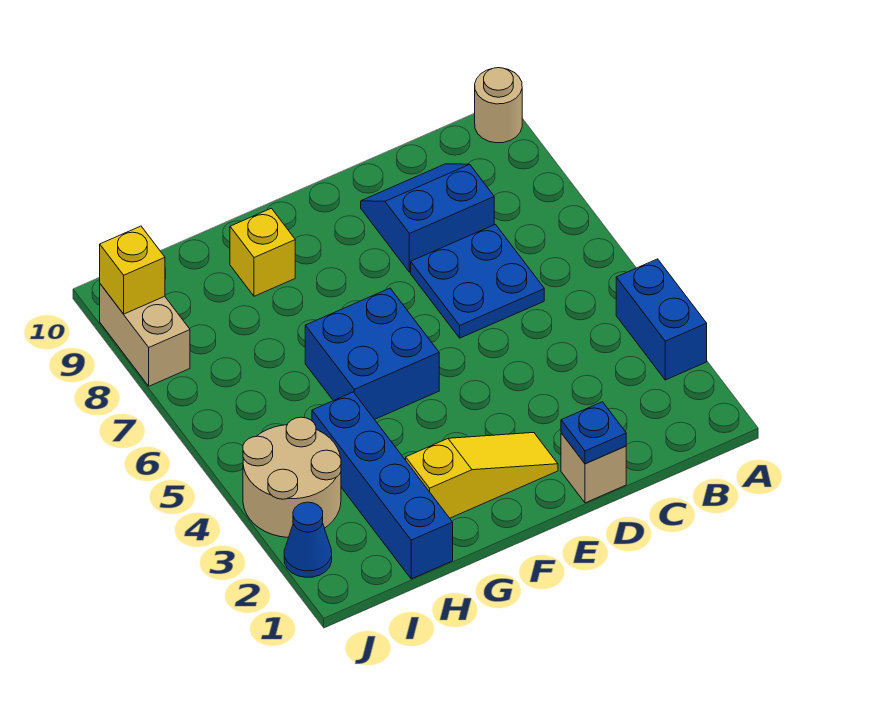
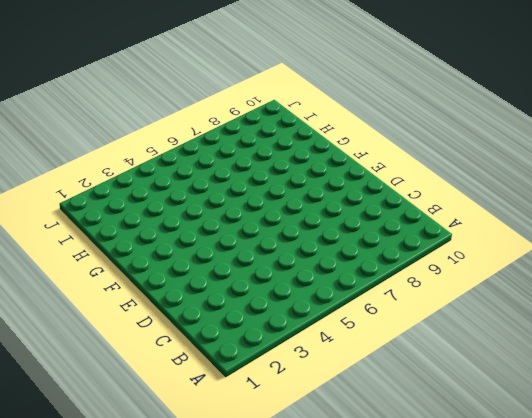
none -> blue brick A3:A4 level 1
none -> tan round brick A10 level 1
none -> blue plate C6:D7 level 1

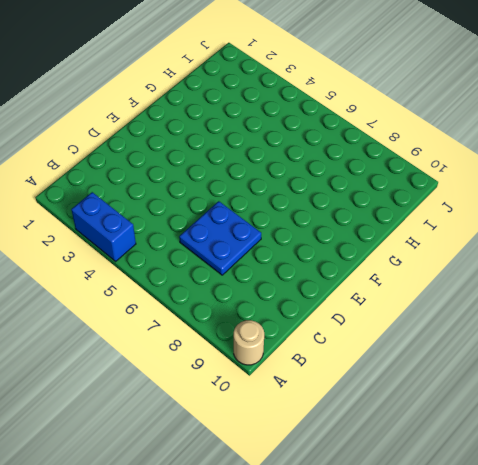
none -> blue slope C8:D9 level 1 top 8
none -> tan brick D1 level 1
none -> yellow slope E2:G2 level 1 top G

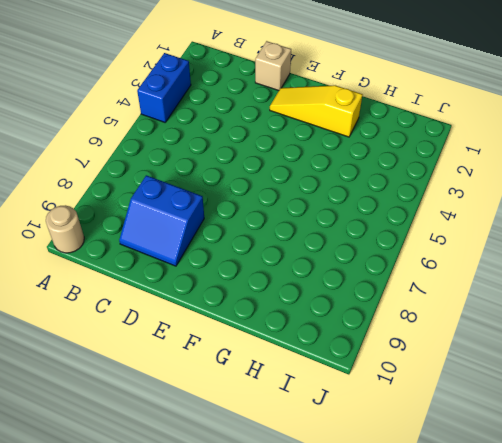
none -> blue plate C6:D7 level 1
none -> blue brick F5:G6 level 1
none -> yellow brick G9 level 1

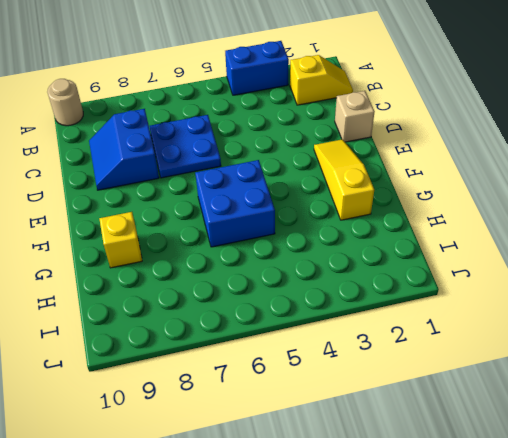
yellow slope B1:B2 level 1 top 2 -> none
none -> blue brick H1:H4 level 1
none -> tan round brick I3:J4 level 1
none -> blue cone J2 level 1

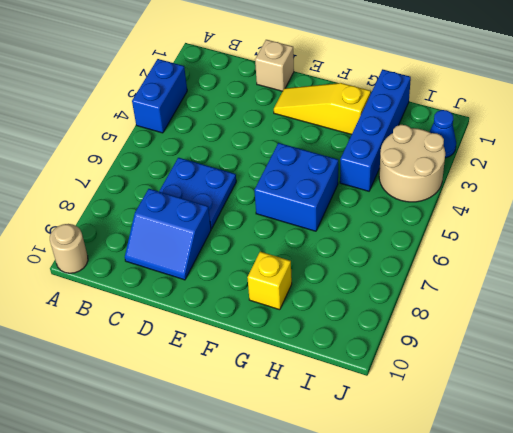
none -> tan brick J8:J9 level 1
none -> blue plate D1 level 2
none -> yellow brick J9 level 2

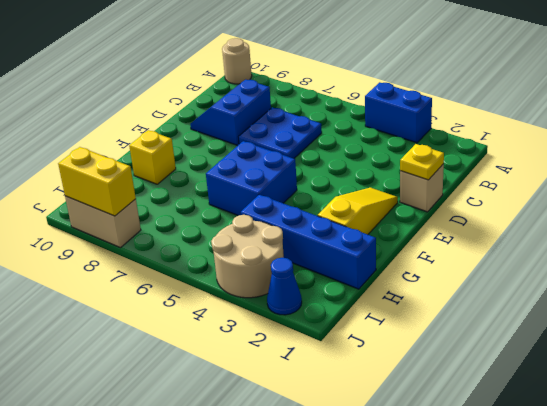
yellow plate D1 level 2 -> blue plate D1 level 2
yellow brick J8:J9 level 2 -> yellow brick J9 level 2

